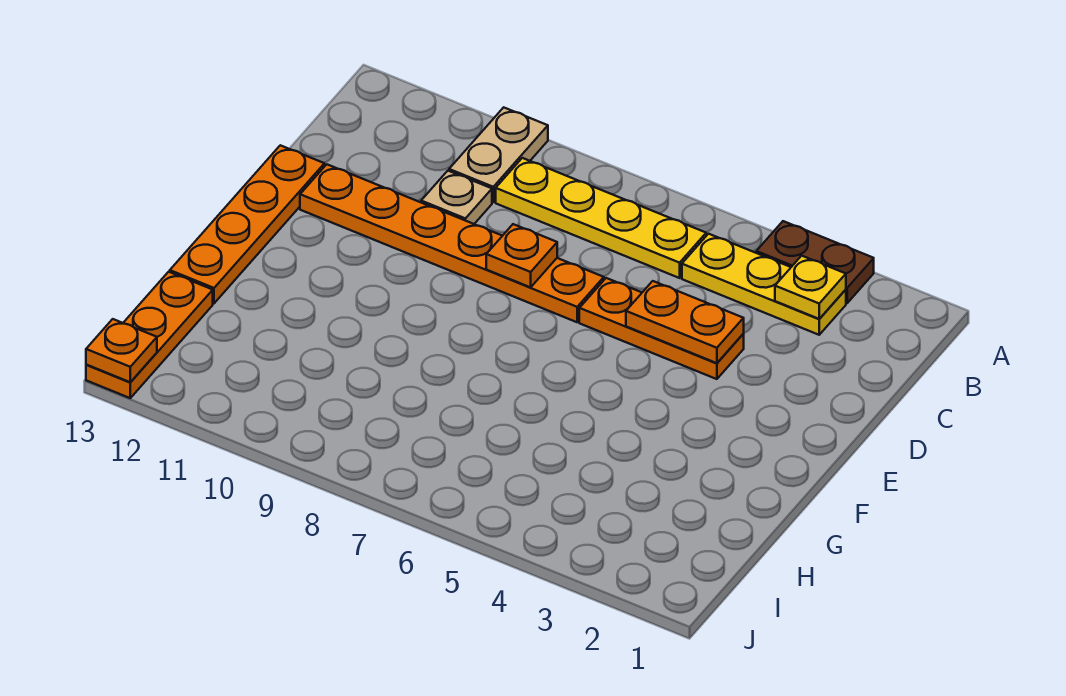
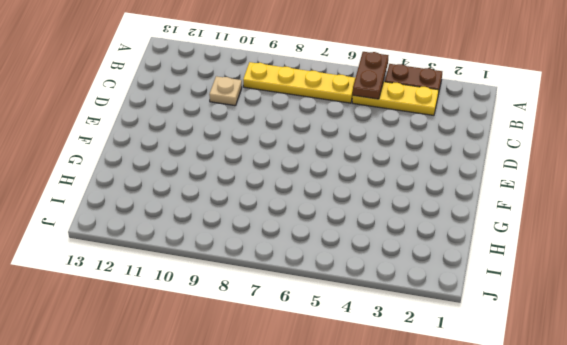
brown plate A5:B5 level 2 -> none
none -> tan plate A10:B10 level 1
none -> orange plate D4:D6 level 1
none -> orange plate D7:D12 level 1

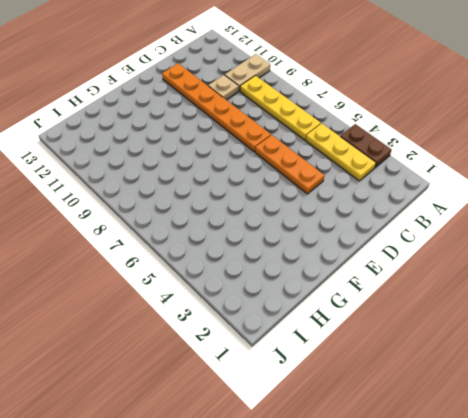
none -> orange plate D13:G13 level 1
none -> orange plate H13:J13 level 1
none -> yellow plate B3 level 2

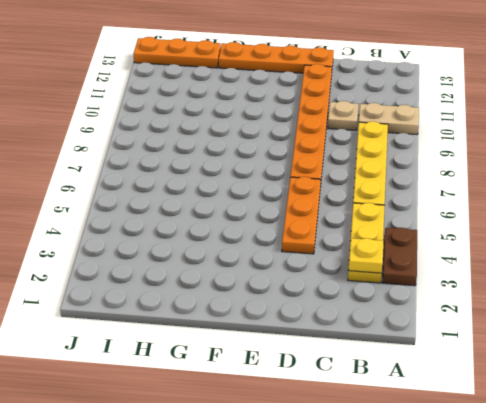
none -> orange plate D4:D5 level 2
none -> orange plate D8 level 2
none -> orange plate J13 level 2

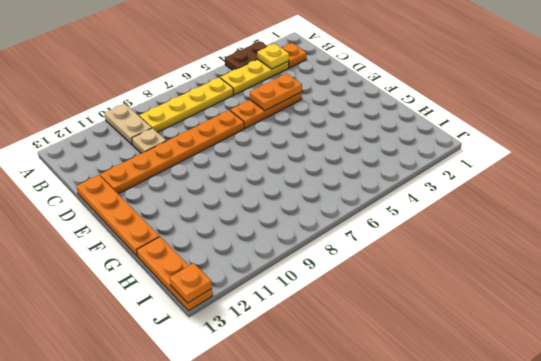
orange plate B2 level 1 -> orange plate D8 level 2

